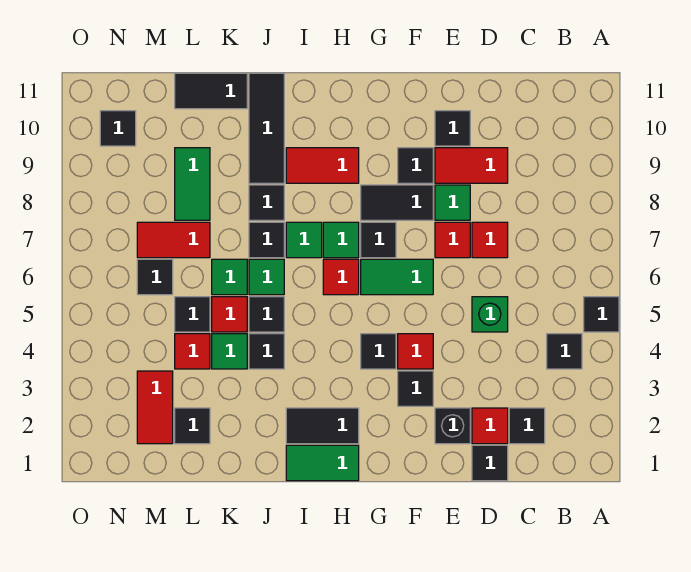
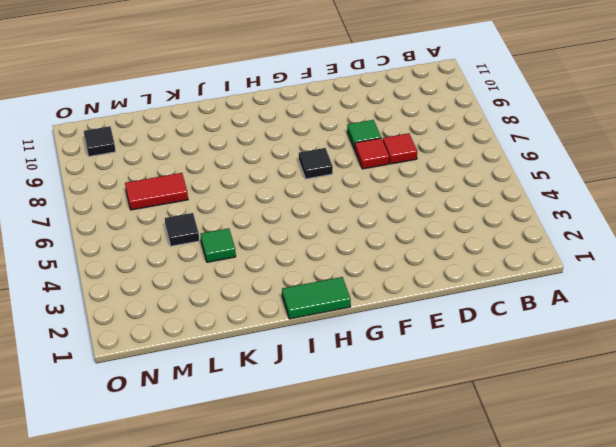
none -> black tile A5 level 1
none -> black tile B4 level 1
none -> black tile C2 level 1
none -> black tile D1 level 1

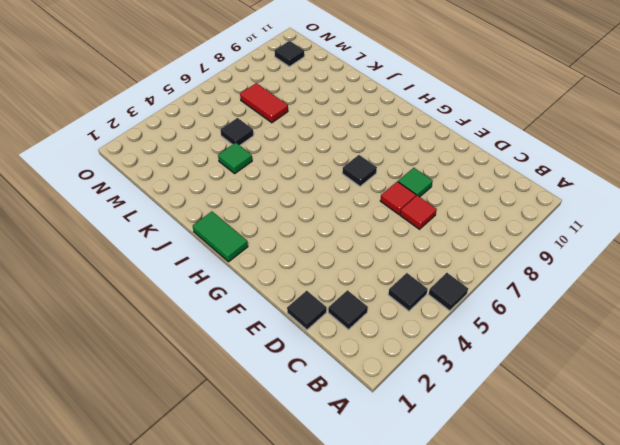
none -> red tile D2 level 1
none -> green brick D5 level 1
none -> red tile D9:E9 level 1
none -> black brick E2 level 1

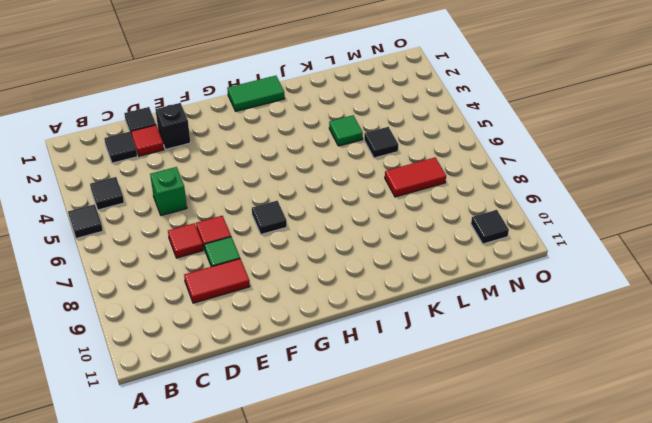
none -> black tile E10 level 1
none -> black tile F3 level 1
none -> red tile F4 level 1
none -> green tile F6:G6 level 1

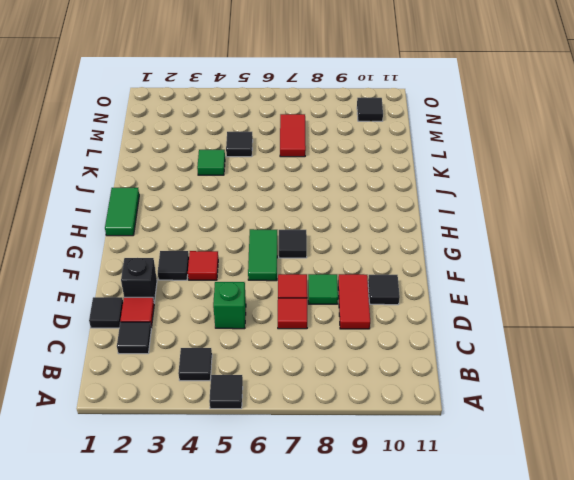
none -> black tile F8:G8 level 1
none -> black tile F9 level 1
none -> black tile G4 level 1
none -> black tile H2:I2 level 1

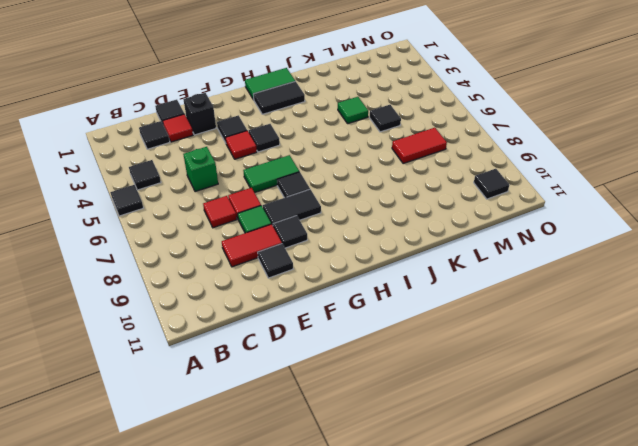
none -> red tile H6 level 1
none -> green tile H7 level 1
none -> red tile H9:I9 level 1
none -> green tile I7 level 1

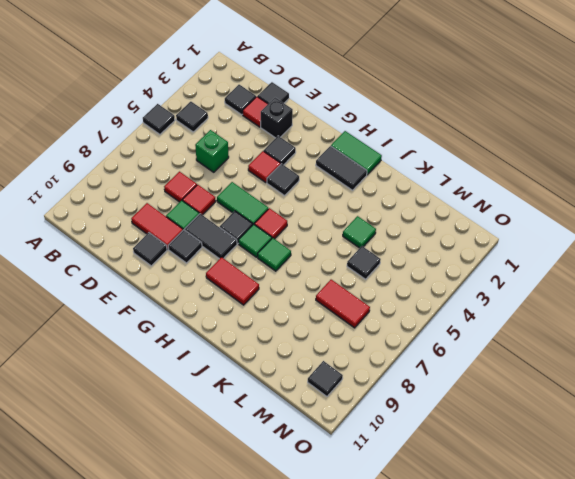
none -> black tile J4 level 1
none -> black tile J5 level 1
none -> green tile J6 level 1
none -> black tile J7 level 1

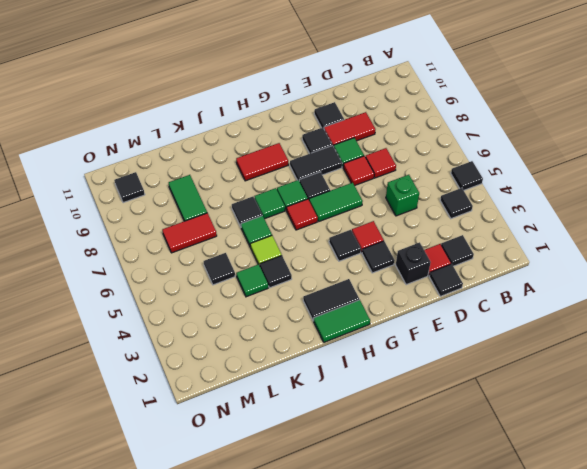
lime tile J5 level 1 -> black tile J5 level 1
none -> black tile J8 level 1
none -> black tile J9:J11 level 1
none -> red tile K5 level 1
none -> green tile K6 level 1

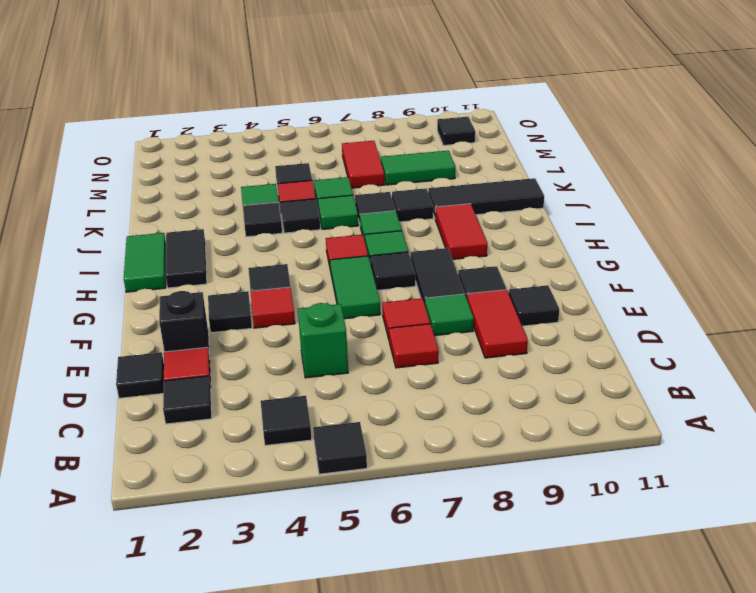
none -> black tile K11:L11 level 1
none -> black tile L2 level 1
none -> red tile L4 level 1
none -> red tile M2:M3 level 1

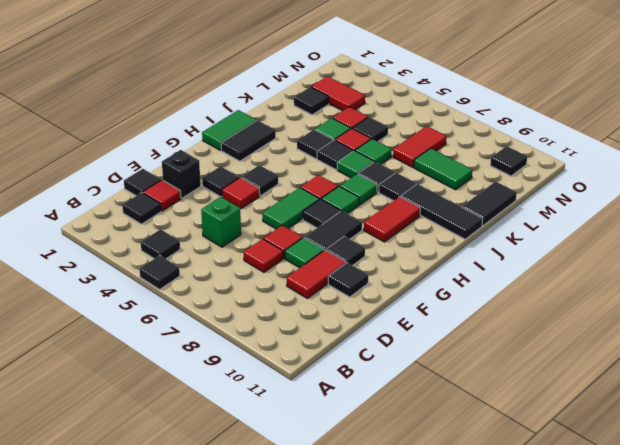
none -> black tile M6 level 1

